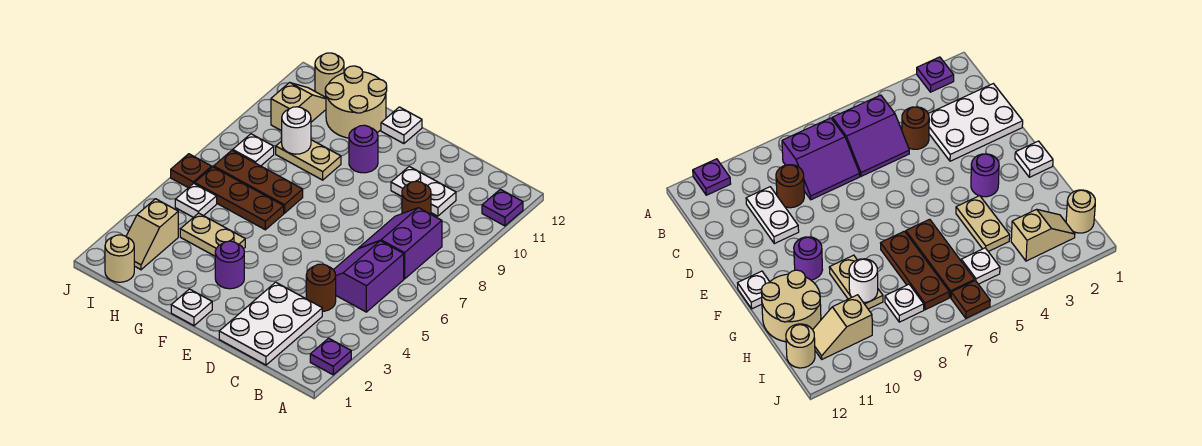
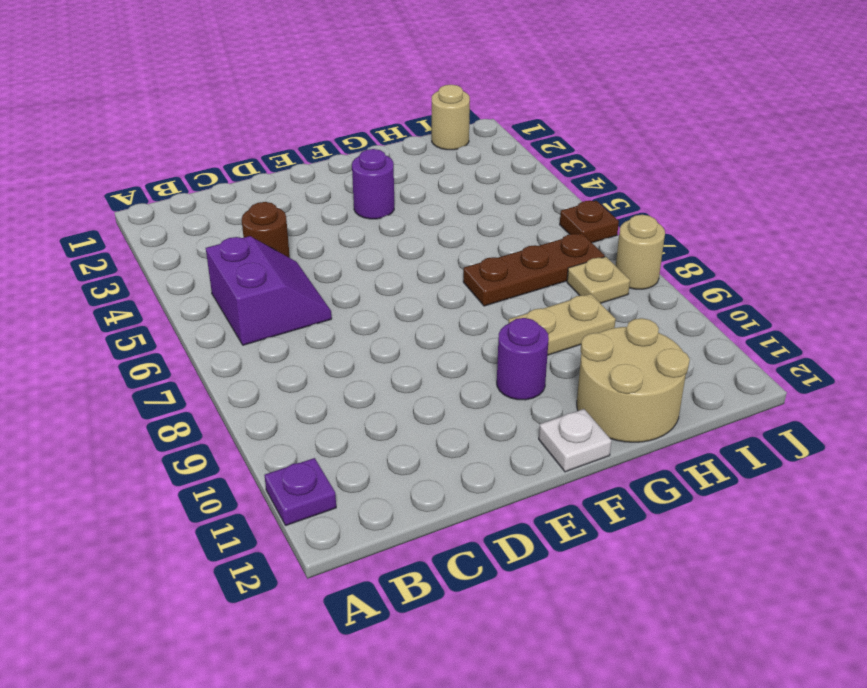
tan plate I8 level 1 -> white plate I8 level 1
tan round brick J8 level 1 -> tan round brick I12 level 1
none -> purple plate A2 level 1
none -> purple slope B7:C8 level 1 top B
none -> white plate C1:D3 level 1

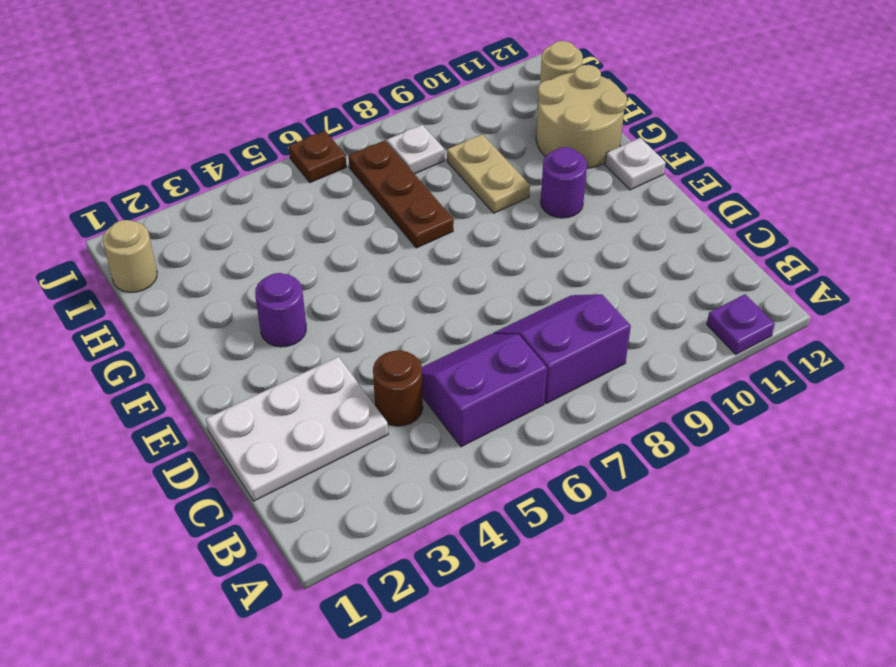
none -> purple plate A2 level 1
none -> brown round brick C9 level 1
none -> white plate C10:D10 level 1

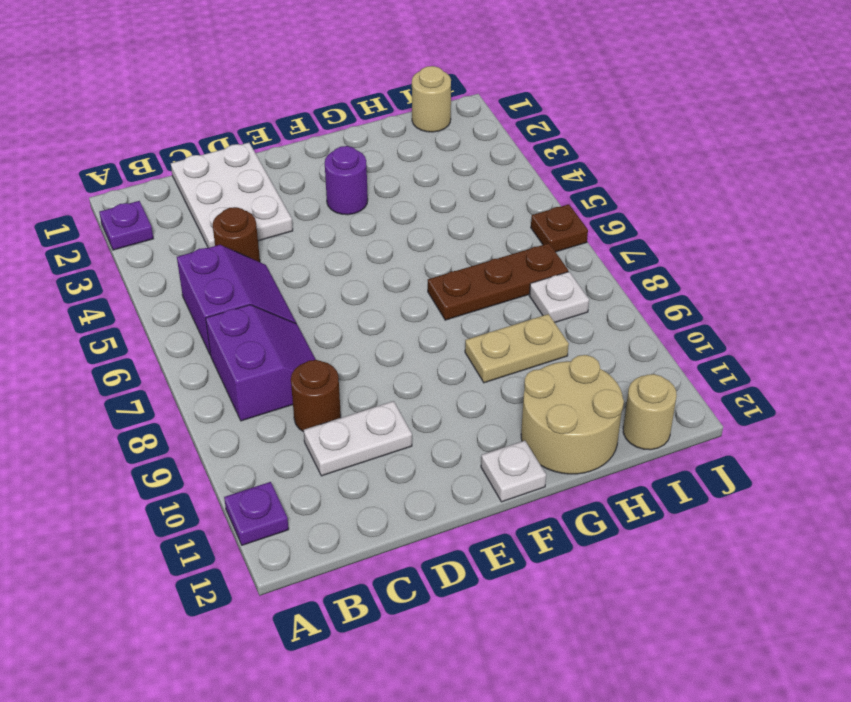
none -> white plate F1 level 1
none -> purple round brick F10 level 1
none -> tan plate G4:H4 level 1

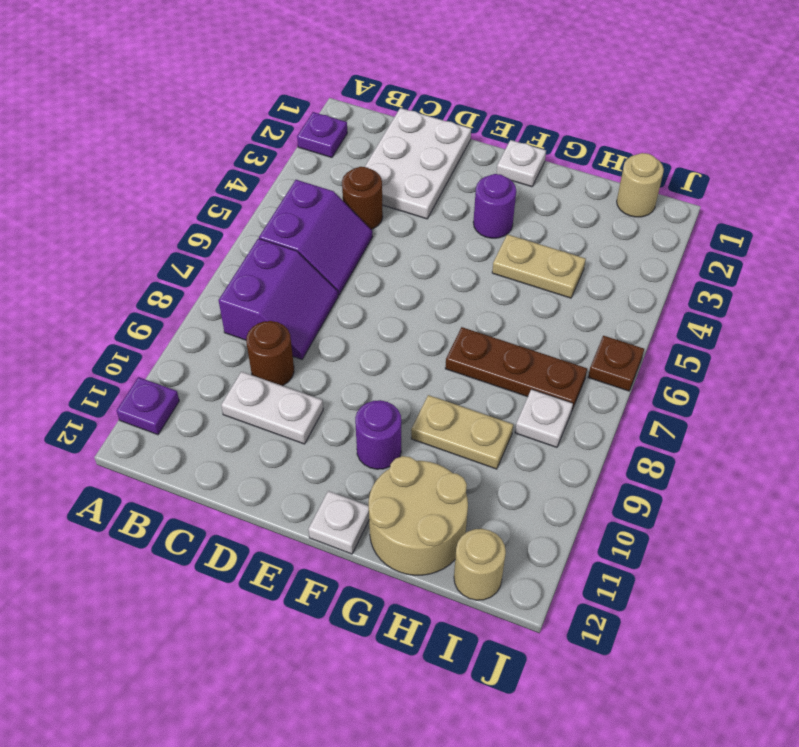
none -> brown plate G6:I6 level 1
none -> tan slope I2:I3 level 1 top 3
none -> white plate I5 level 1

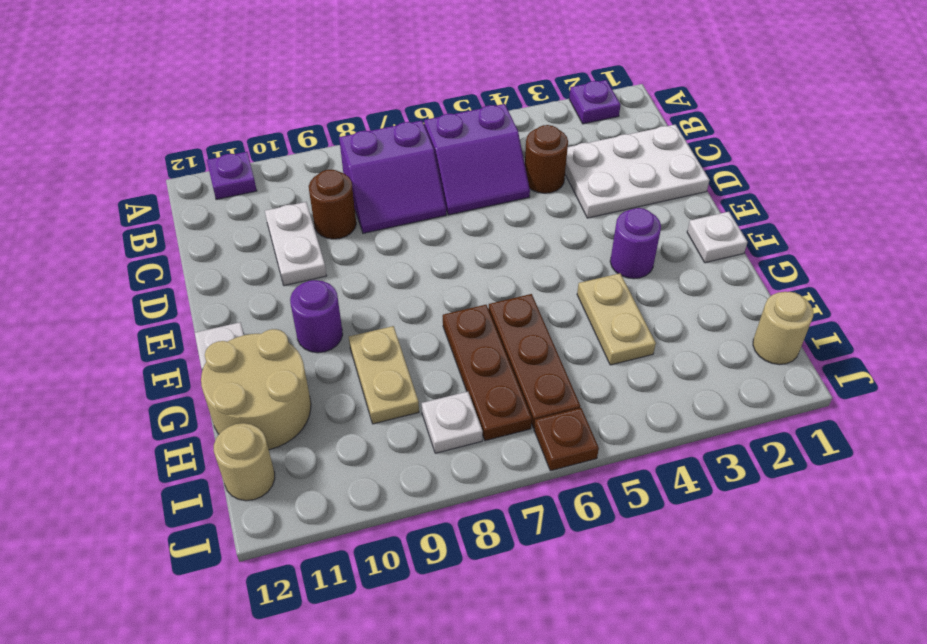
none -> tan slope I2:I3 level 1 top 3
none -> white plate I5 level 1
none -> tan slope I10:I11 level 1 top 10

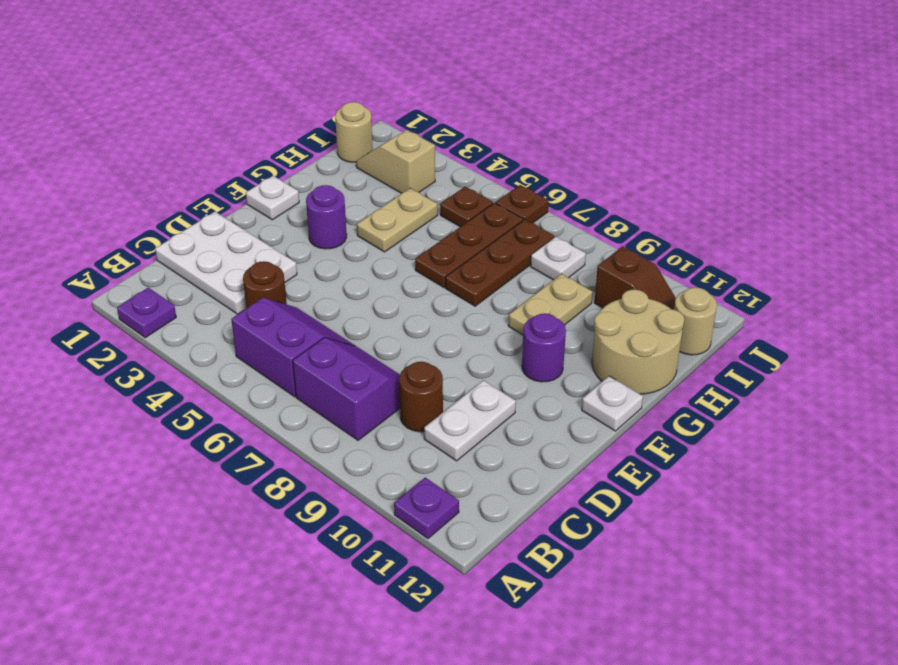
brown plate I5 level 1 -> white plate I5 level 1
brown slope I10:I11 level 1 top 10 -> tan slope I10:I11 level 1 top 10
none -> white round brick H9 level 2

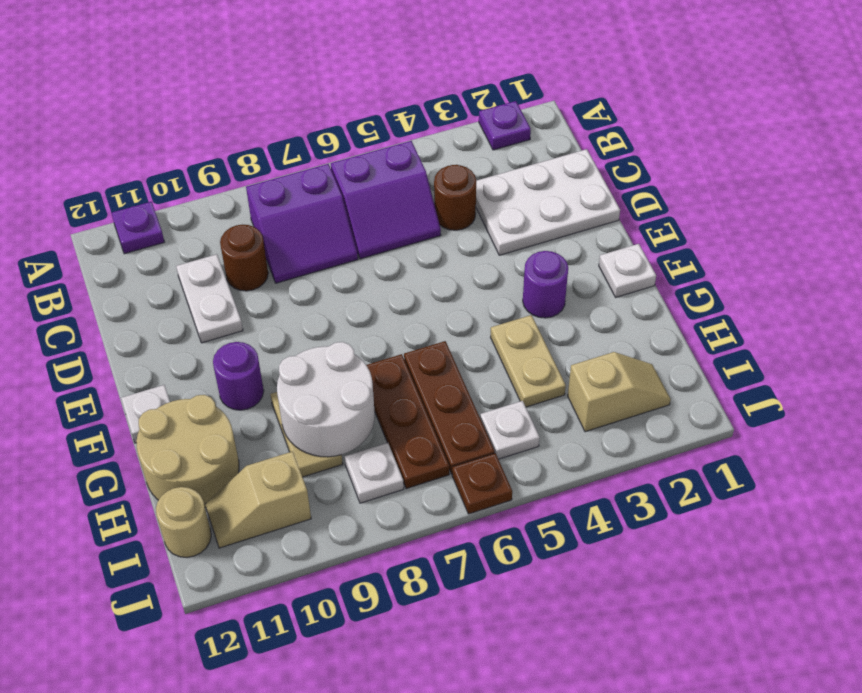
white round brick G8:H9 level 2 -> white round brick H9 level 2
none -> tan round brick I1 level 1

